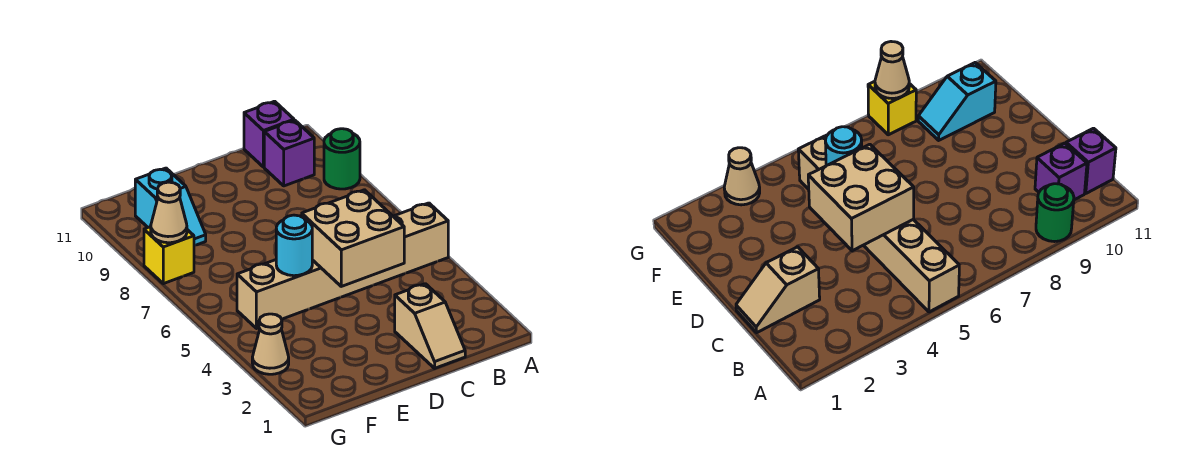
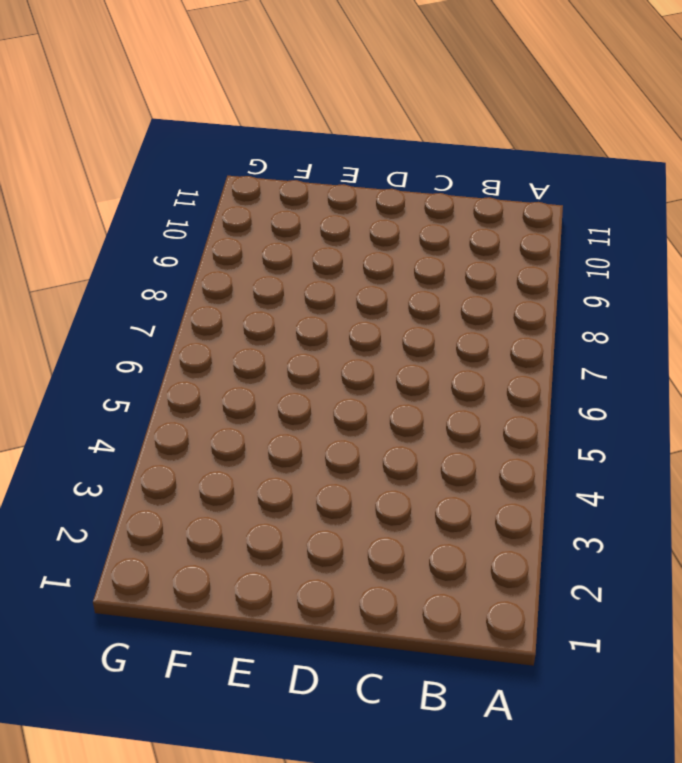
none -> tan brick A5:F5 level 1
none -> green round brick A9 level 1

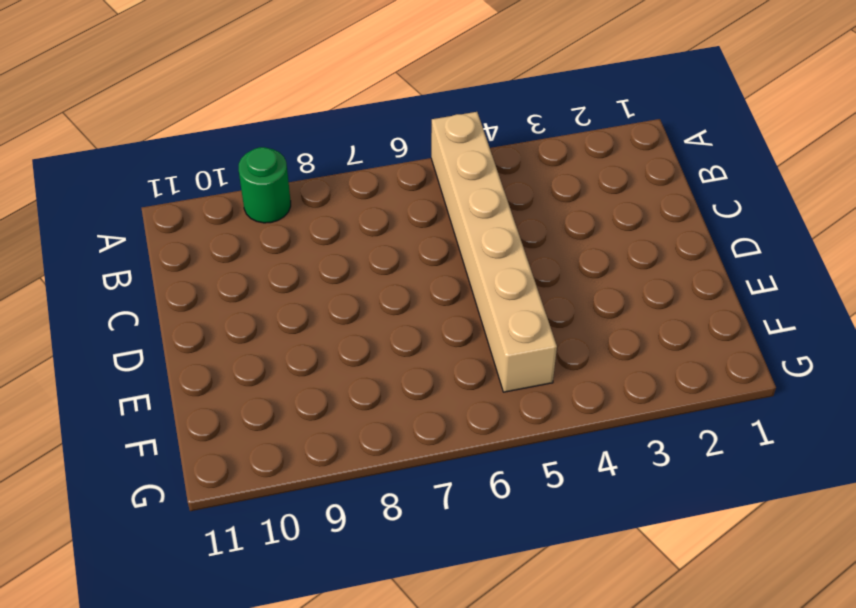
none -> purple brick B10 level 1
none -> purple brick B11 level 1

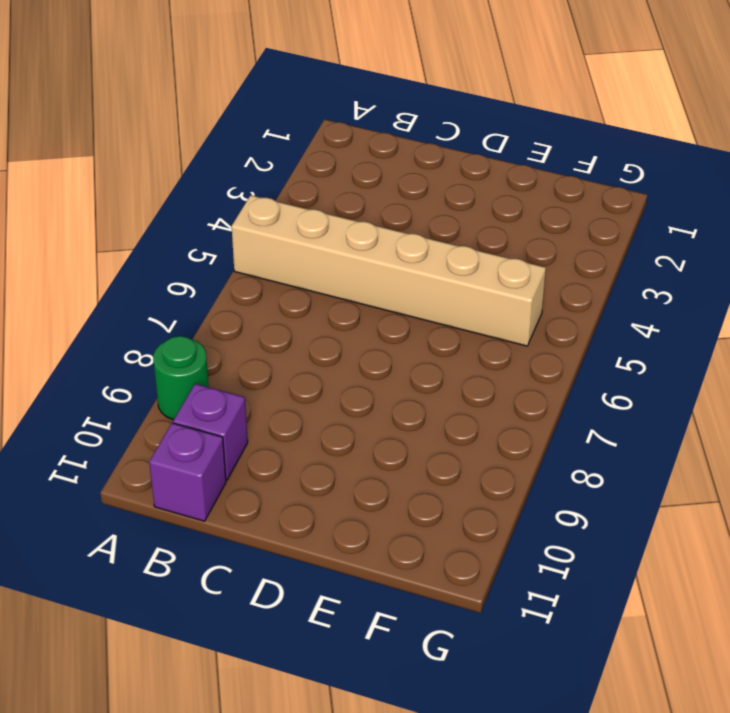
none -> tan slope C1:C2 level 1 top 2
none -> cyan slope F9:F10 level 1 top 10

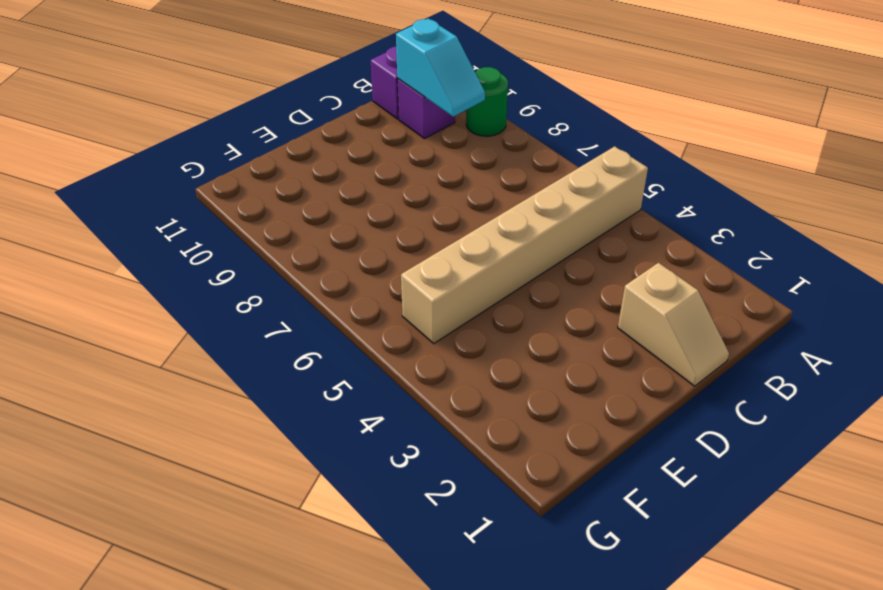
cyan slope B9:B10 level 2 top 10 -> cyan slope F9:F10 level 1 top 10
none -> tan cone G3 level 1
none -> yellow brick G8 level 1

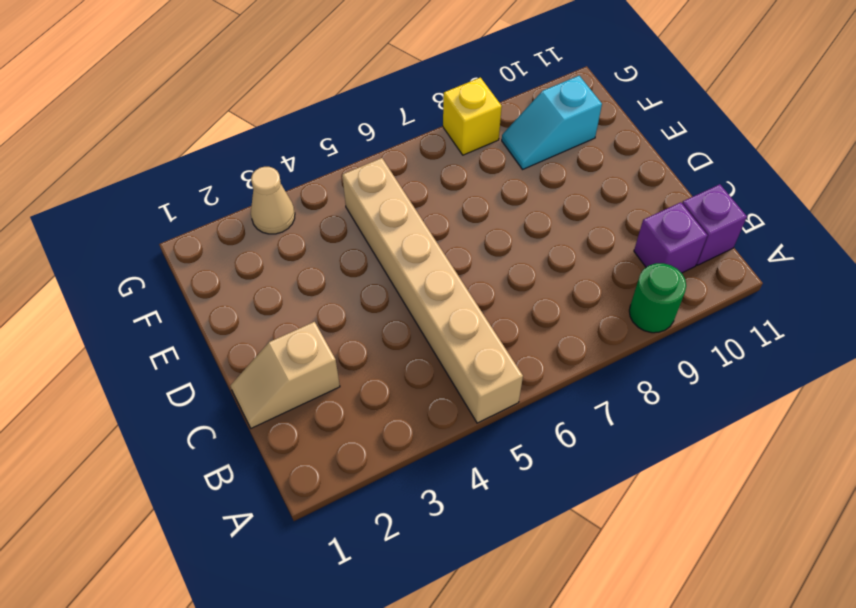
none -> tan brick C4:D5 level 2
none -> cyan round brick E5 level 2

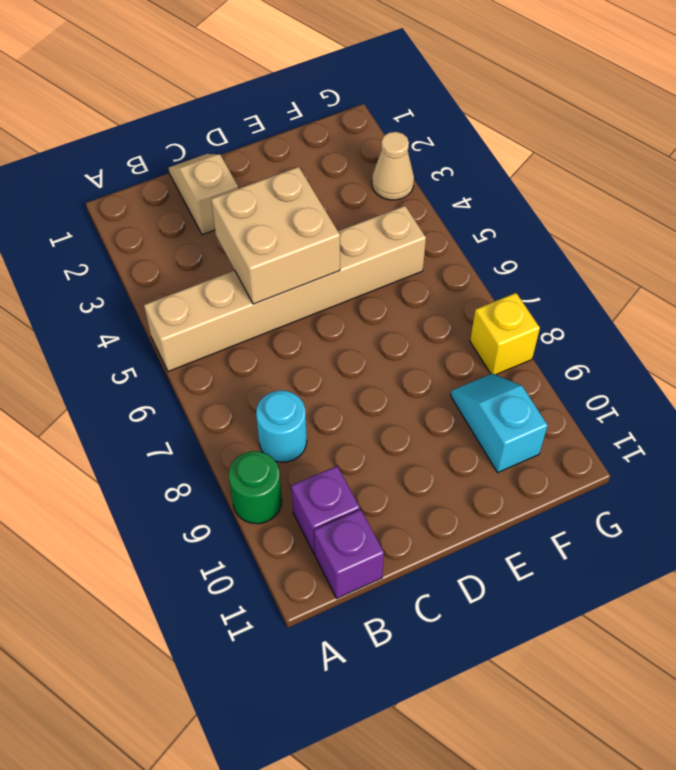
cyan round brick B8 level 1 -> cyan round brick E5 level 2
none -> tan cone G8 level 2

